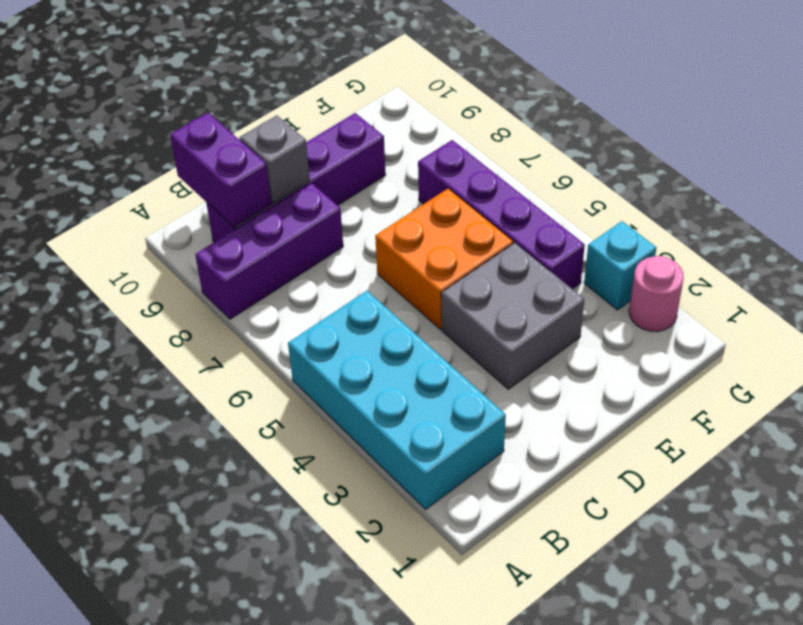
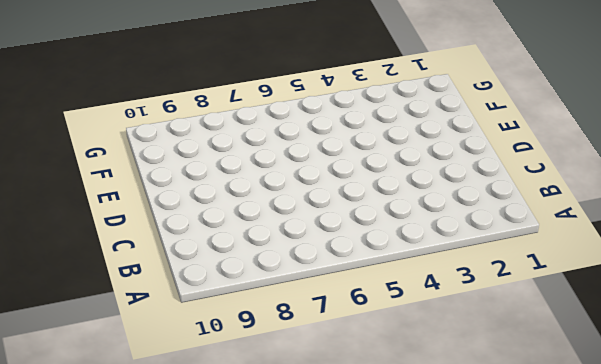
none -> cyan brick A2:B5 level 1
none -> purple brick A8:C8 level 1

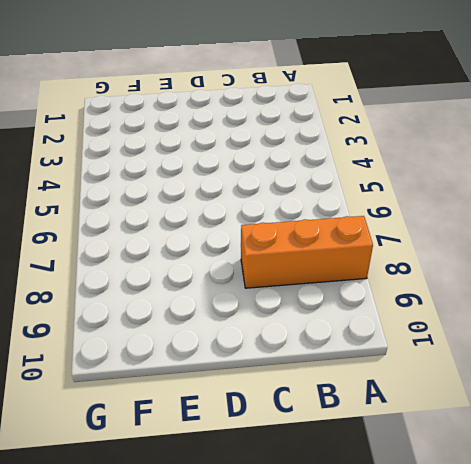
orange brick A8:C8 level 1 -> purple brick A8:C8 level 1
none -> cyan brick A2:B5 level 1
none -> purple brick B9:E9 level 1

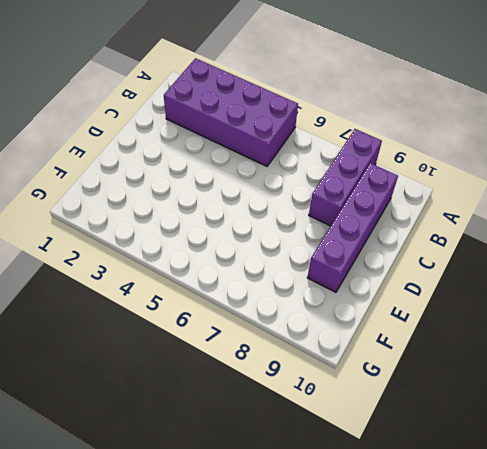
purple brick A2:B5 level 1 -> cyan brick A2:B5 level 1
none -> grey brick D3:E4 level 1
none -> orange brick D5:E6 level 1

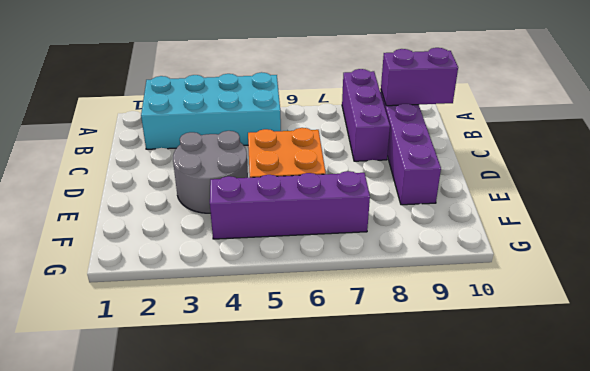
grey round brick D3:E4 level 1 -> grey brick D3:E4 level 1
none -> pink round brick G2 level 1
none -> cyan brick G3 level 1

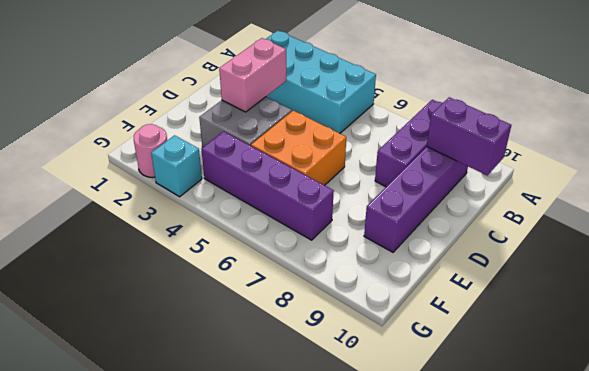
pink brick C3:D3 level 2 -> none
none -> grey brick C9 level 2

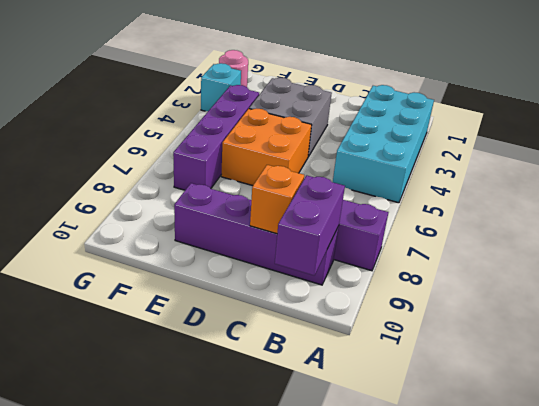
orange brick C9 level 2 -> grey brick C9 level 2

